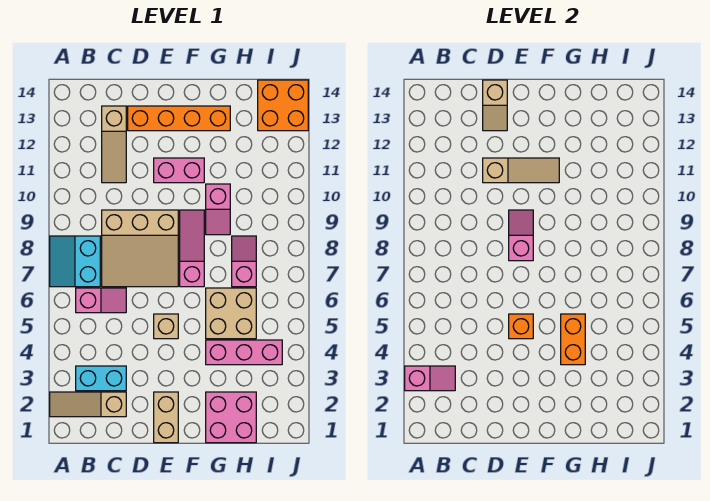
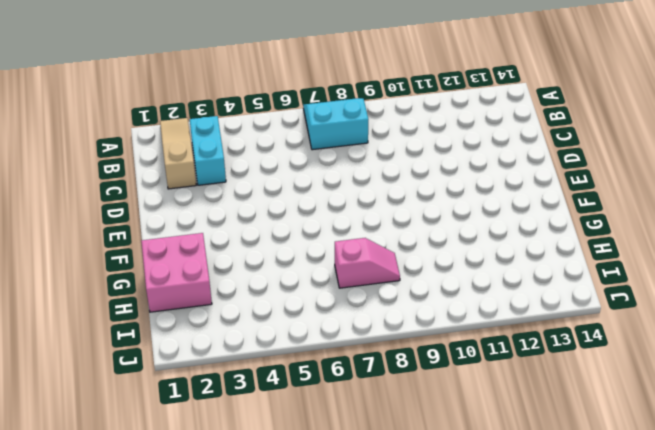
none -> pink slope B6:C6 level 1 top B
none -> tan slope C7:E9 level 1 top 9
none -> tan slope C11:C13 level 1 top 13

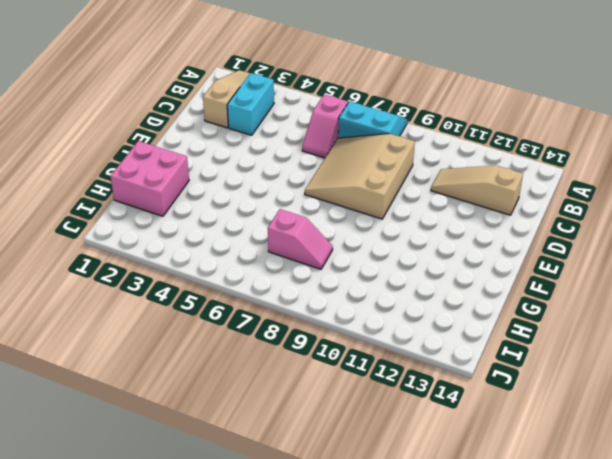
none -> orange brick D13:G13 level 1
none -> tan brick E1:E2 level 1
none -> tan brick E5 level 1

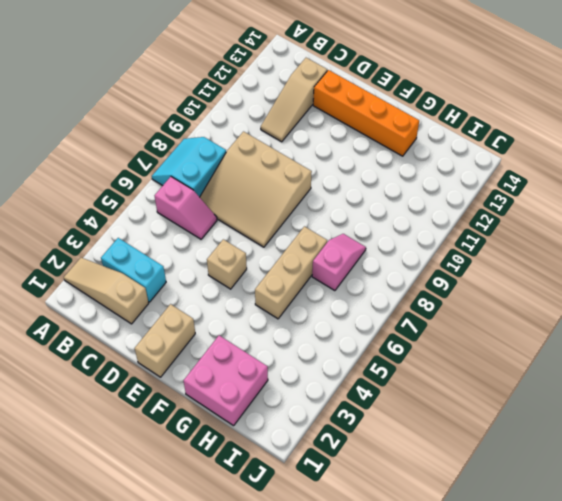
tan brick G5:G7 level 1 -> tan brick G5:H6 level 1
none -> pink brick E11:F11 level 1
none -> pink slope F7:F9 level 1 top 7
none -> pink brick G4:I4 level 1

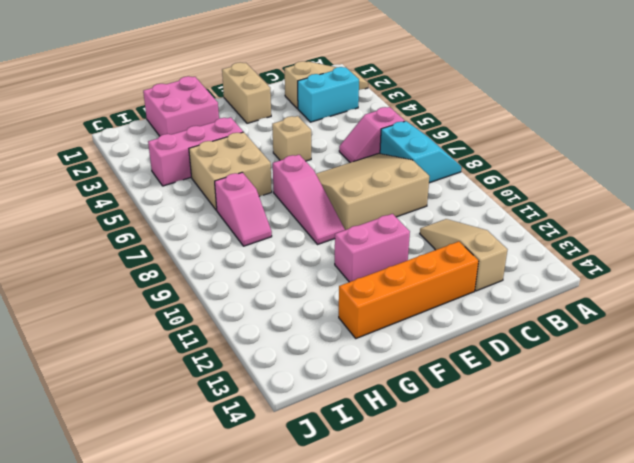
none -> pink slope G9:G10 level 1 top 10
none -> orange brick I13:J14 level 1
none -> pink slope A3:B3 level 2 top A

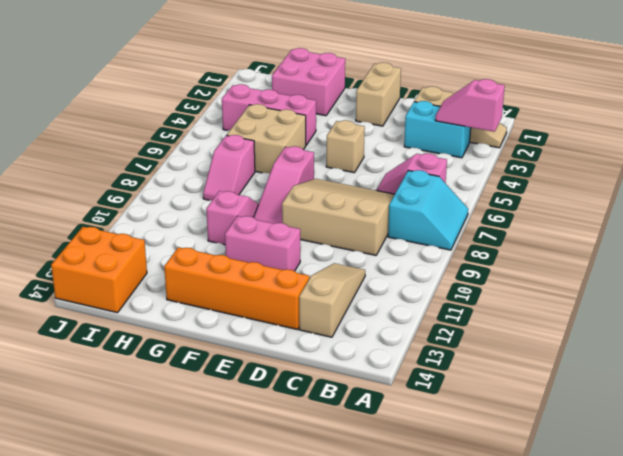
none -> tan slope D11:F11 level 2 top D
none -> tan slope D13:D14 level 2 top 14
none -> orange brick E5 level 2

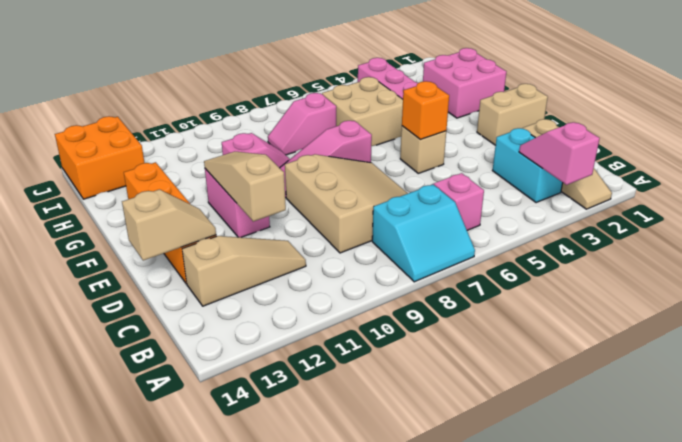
none -> pink slope E8:E9 level 2 top 8
none -> orange brick G4:G5 level 2

